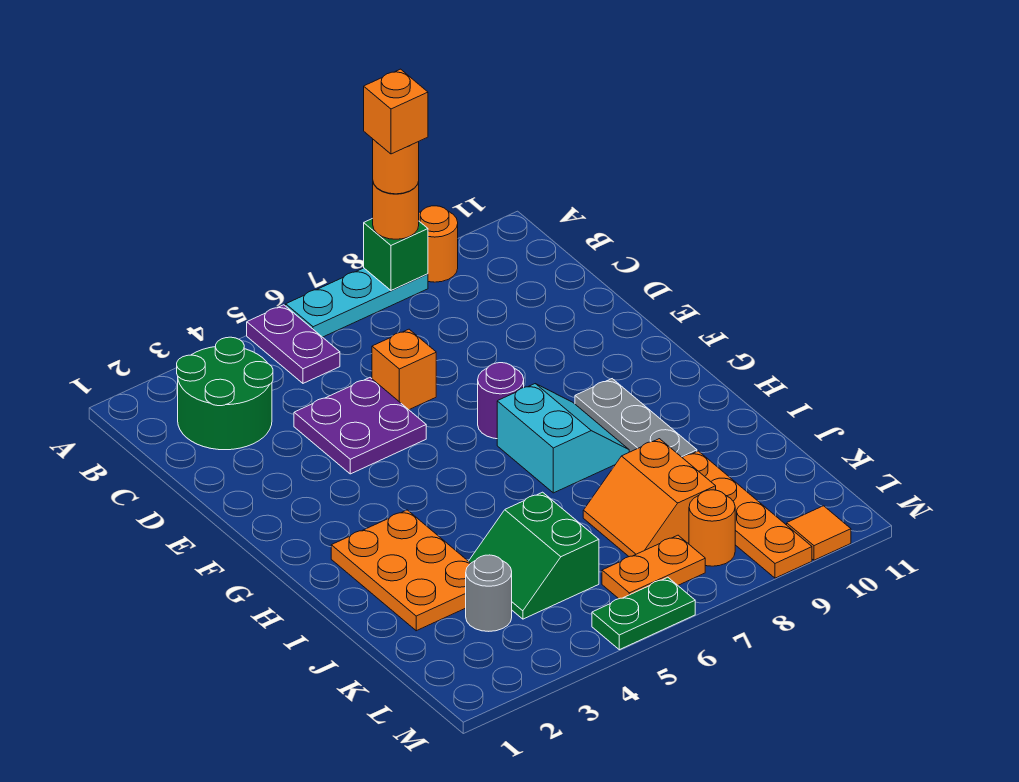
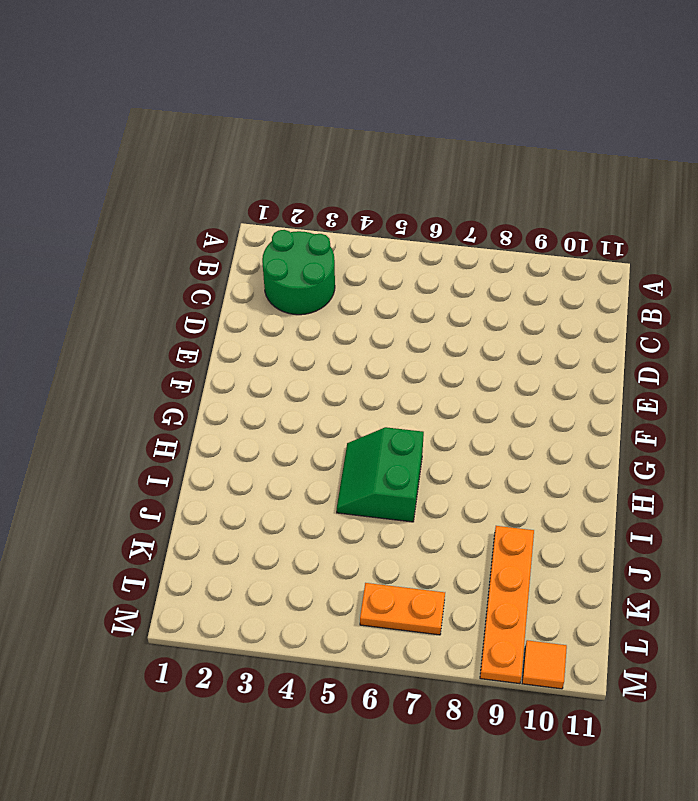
green slope H5:I6 level 1 top 6 -> green slope J4:K5 level 1 top 5
none -> purple plate A5:B5 level 1
none -> cyan plate A6:A8 level 1
none -> orange round brick A9 level 1

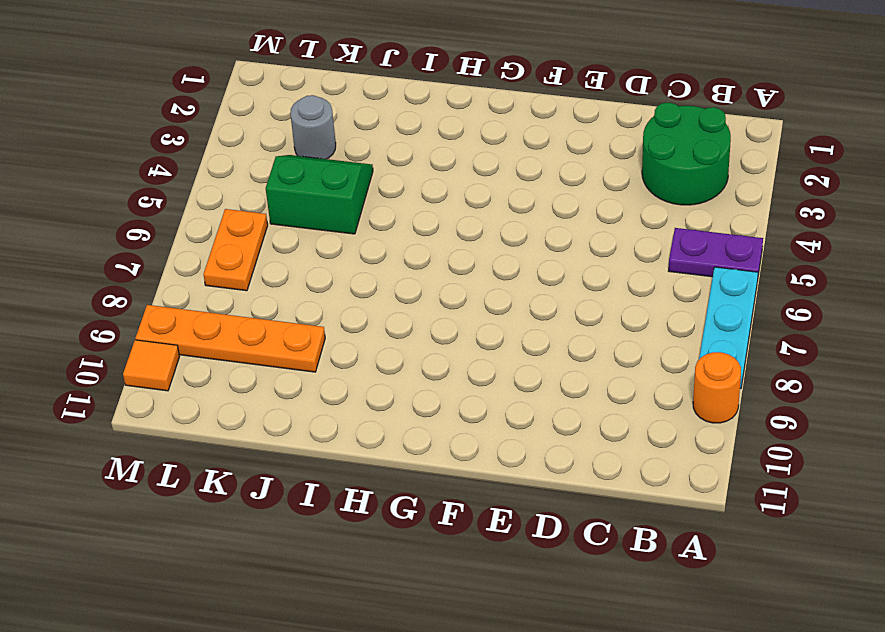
none -> purple plate D4:E5 level 1
none -> orange brick D6 level 1
none -> purple round brick F7 level 1

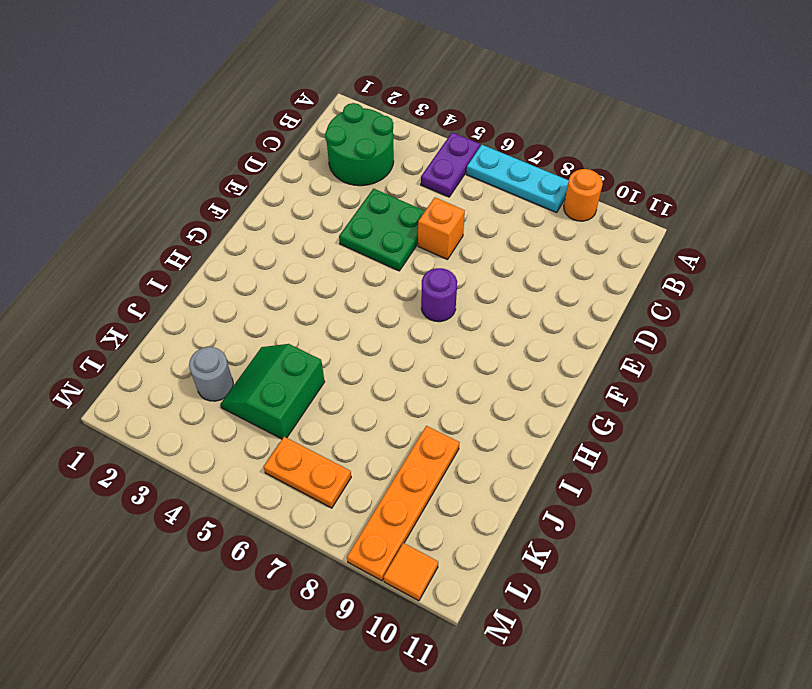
green plate D4:E5 level 1 -> purple plate D4:E5 level 1
none -> cyan slope G7:H8 level 1 top 7
none -> grey plate G9:I9 level 1
none -> orange plate H2:J3 level 1

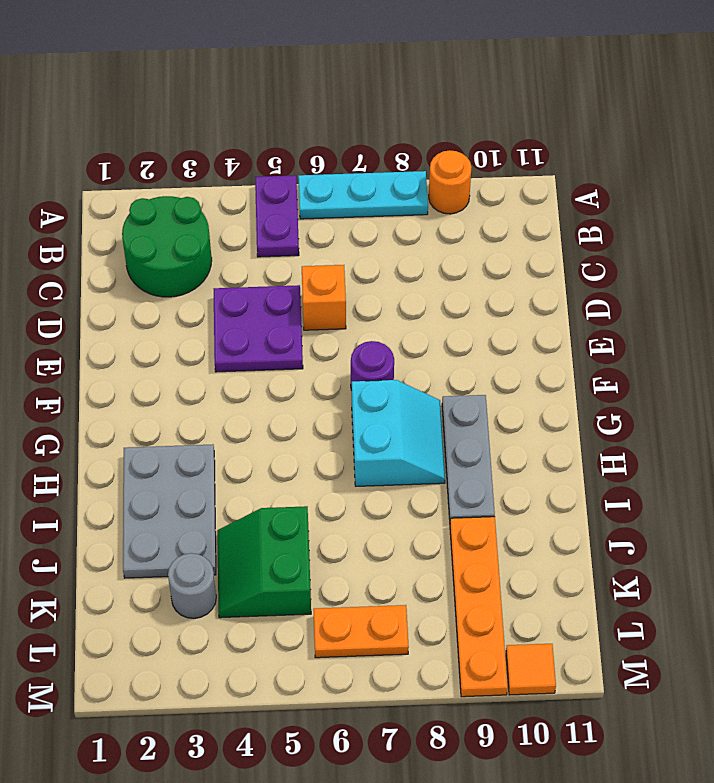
grey plate H2:J3 level 1 -> orange plate H2:J3 level 1
none -> orange slope J7:K8 level 1 top 8
none -> orange round brick L8 level 1
none -> green plate M5:M6 level 1

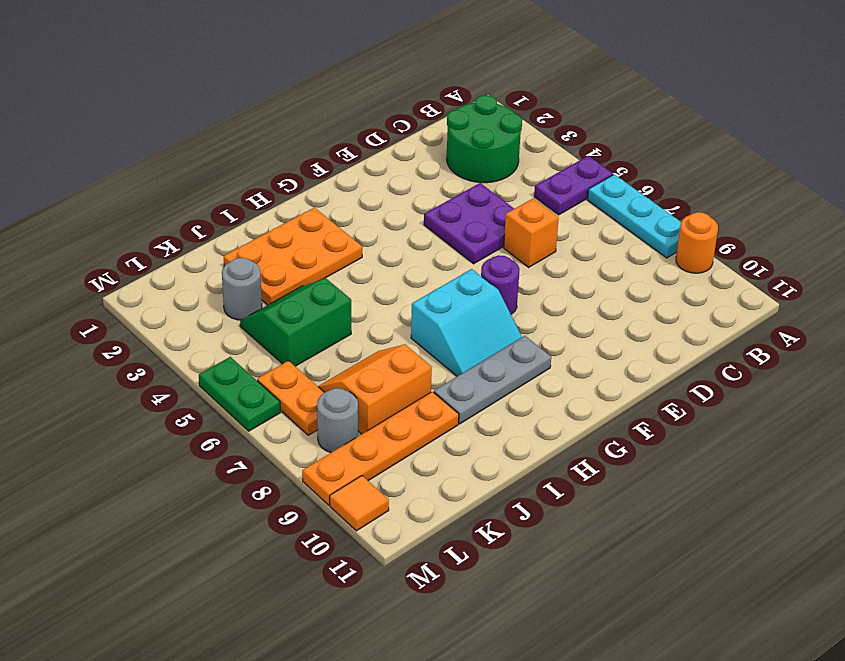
grey round brick L8 level 1 -> orange round brick L8 level 1
none -> green brick A8 level 2
none -> orange round brick A8 level 3
none -> orange round brick A8 level 4

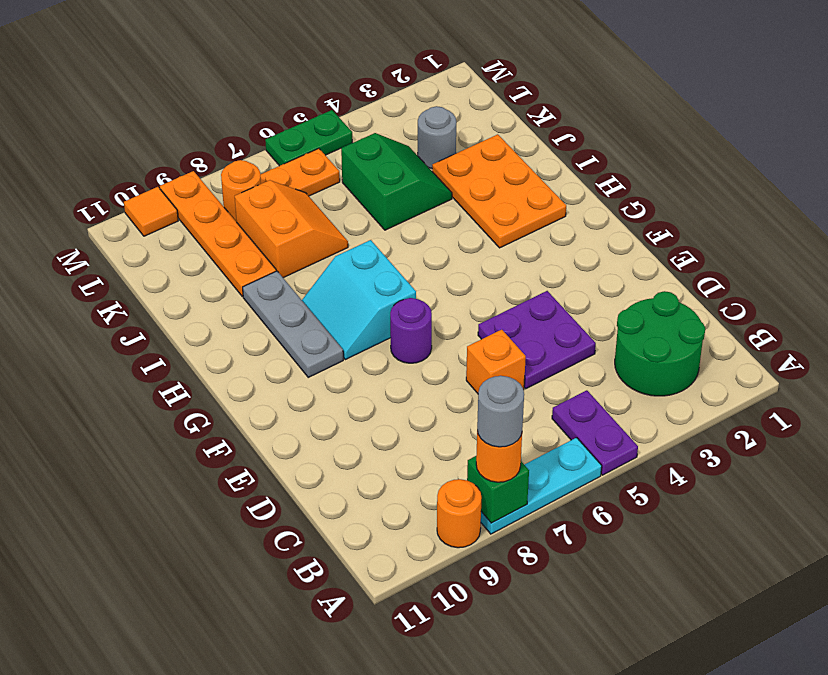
grey round brick A8 level 4 -> orange round brick A8 level 4
none -> orange brick A8 level 5

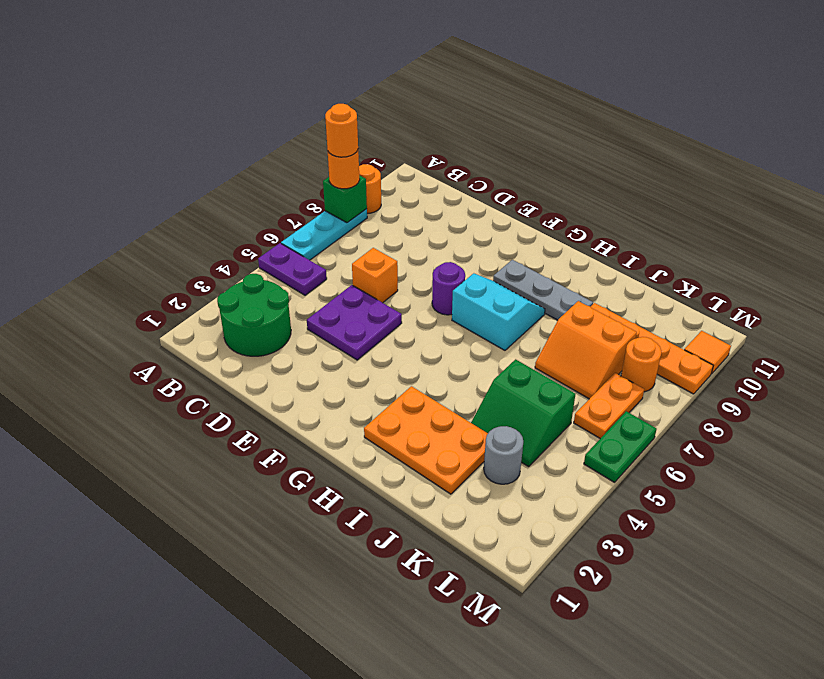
none -> orange brick A8 level 5

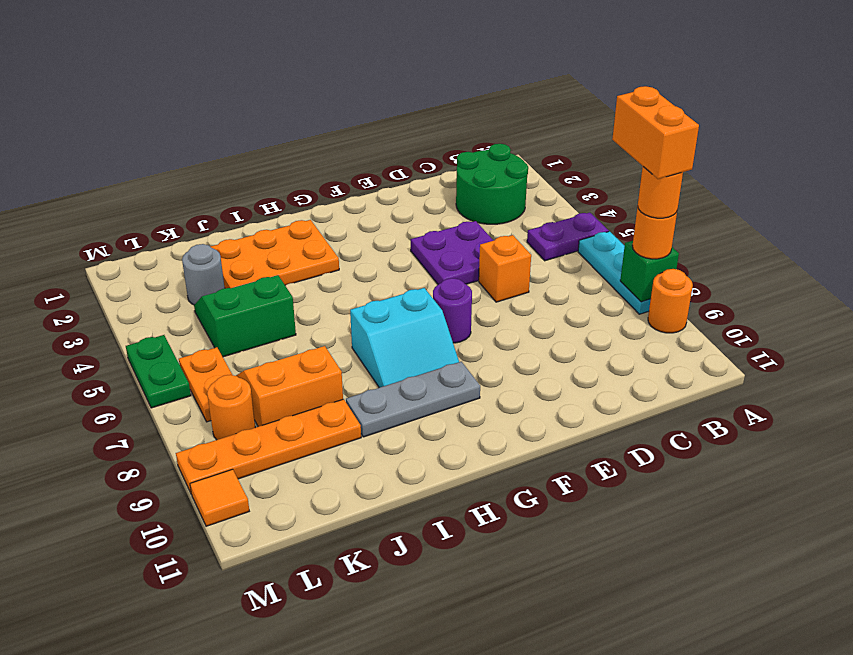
orange brick A7:A8 level 5 -> orange brick A8 level 5

